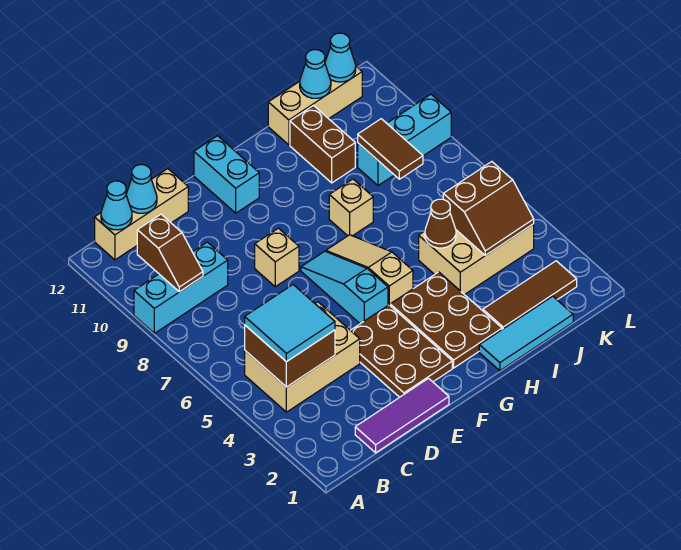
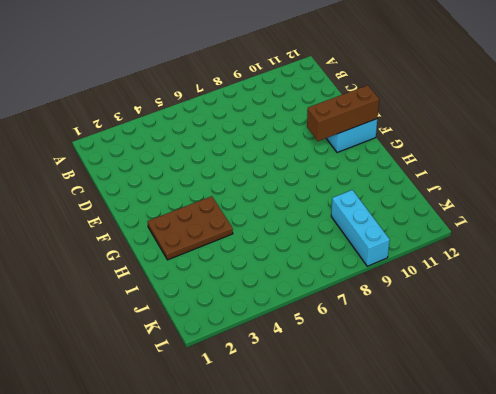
brown brick F10:F12 level 2 -> none
none -> cyan brick A9:C9 level 1
none -> tan brick B4:D5 level 1
none -> tan brick B12:D12 level 1

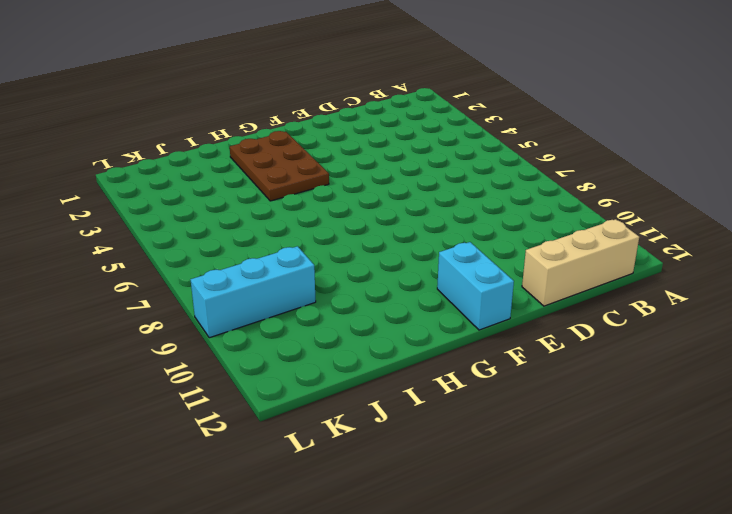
none -> cyan brick A9:C9 level 1
none -> tan brick B4:D5 level 1
none -> purple tile C1:E1 level 1

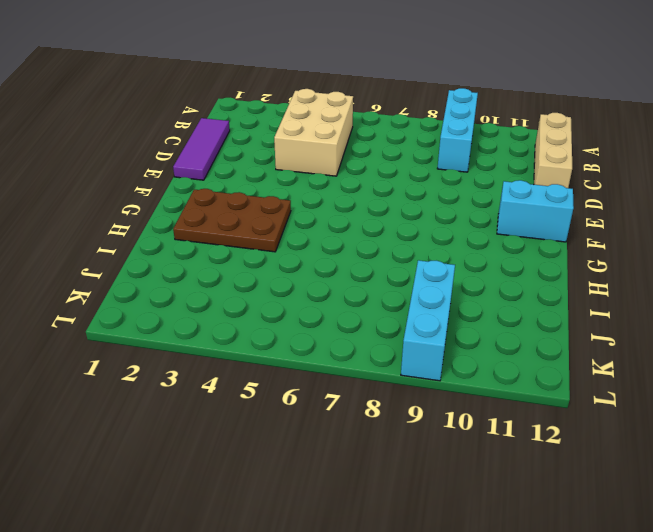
none -> brown plate E2:F4 level 1
none -> tan brick E8 level 1
none -> cyan slope F5:F7 level 1 top 5

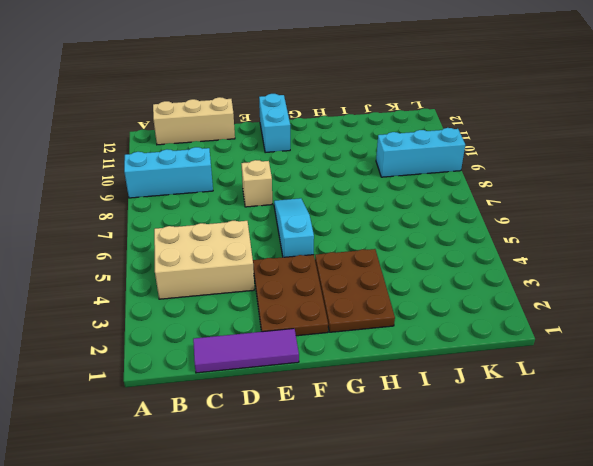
none -> tan slope G5:G7 level 1 top 5
none -> cyan tile H1:J1 level 1
none -> tan brick H8 level 1

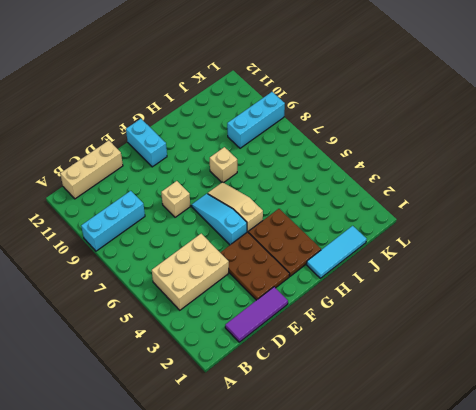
none -> brown tile I2:K2 level 1
none -> tan brick I4:K5 level 1
none -> brown brick I10:I11 level 1

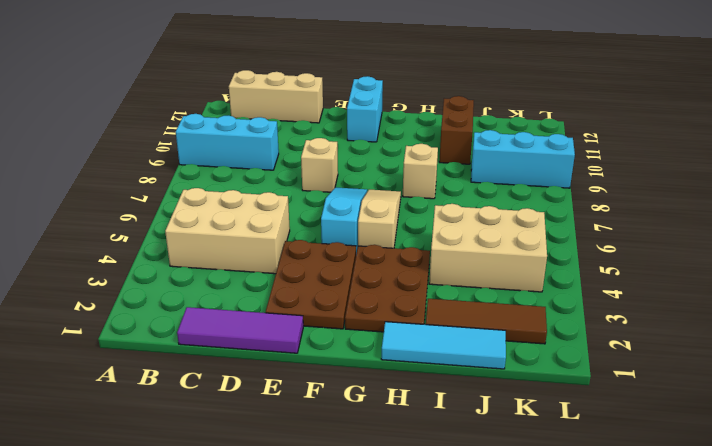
none -> tan brick I12:K12 level 1
none -> brown brick B4:C5 level 2
none -> brown slope B9:B10 level 2 top 10

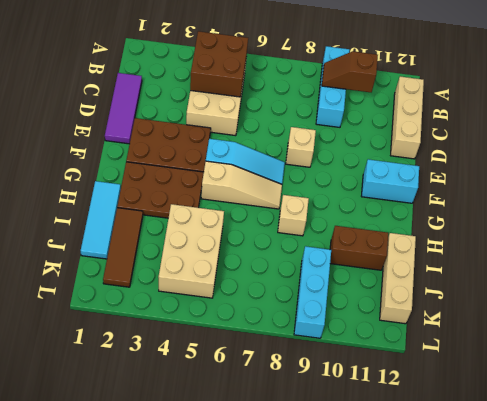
none -> cyan cone B12 level 2
none -> cyan cone C12 level 2
none -> brown cone I5 level 2

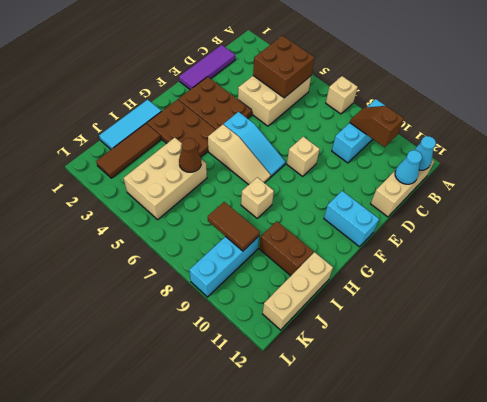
tan brick A7 level 1 -> none
none -> brown slope J4:K5 level 2 top 5
none -> cyan cone J12 level 2
none -> cyan cone K12 level 2

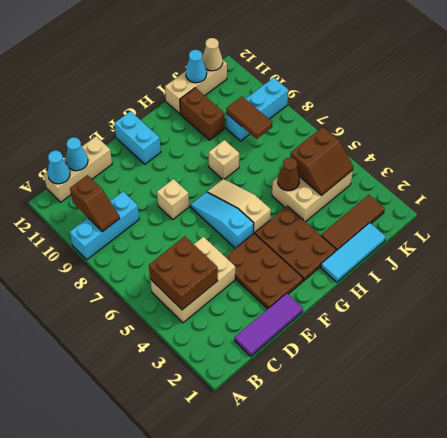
tan cone K12 level 2 -> cyan cone K12 level 2
none -> cyan tile B4:C5 level 3

